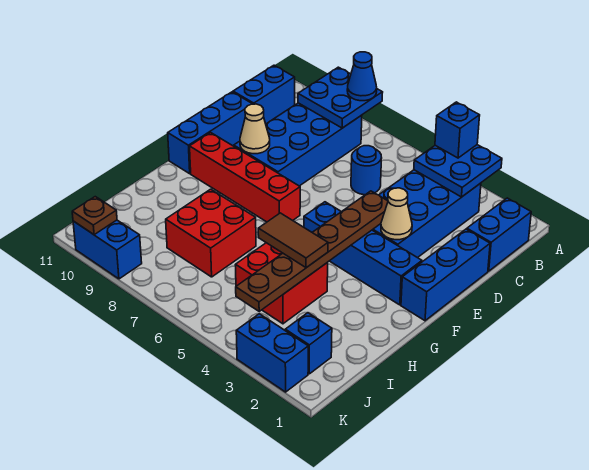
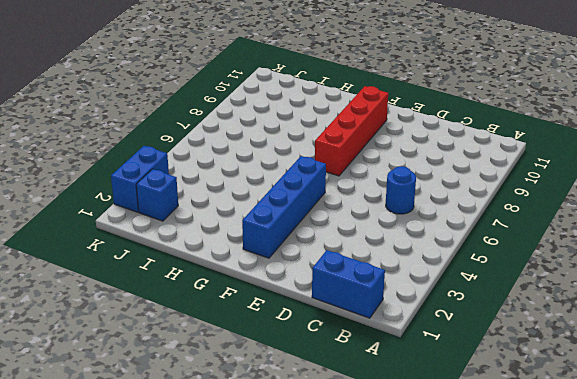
none -> blue brick B3:E4 level 1
none -> blue brick B8:E9 level 1
none -> blue brick B11:C11 level 1

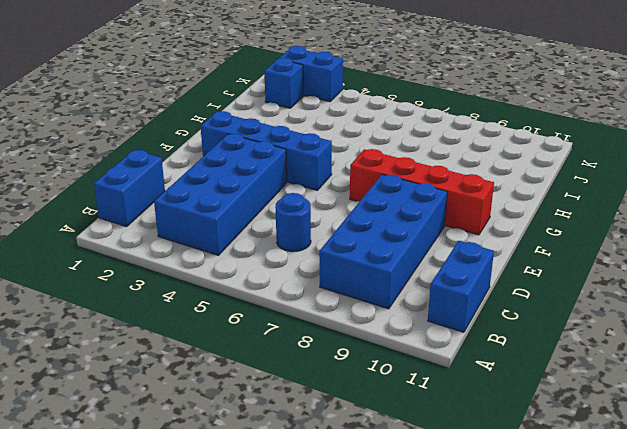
none -> blue brick D1:F1 level 1
none -> blue brick D11:F11 level 1
none -> red brick H4:I5 level 1

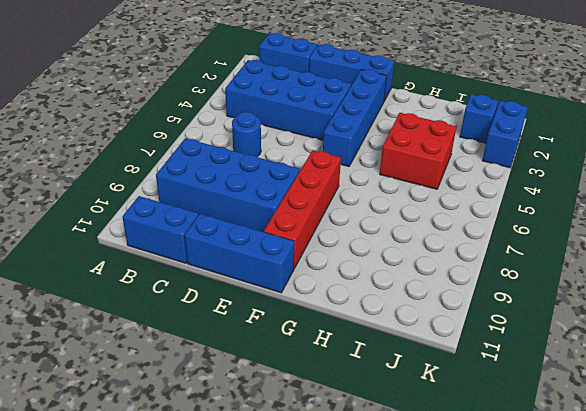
none -> red brick H7:I8 level 1
none -> blue brick K9:K10 level 1
none -> blue plate A3:B4 level 2

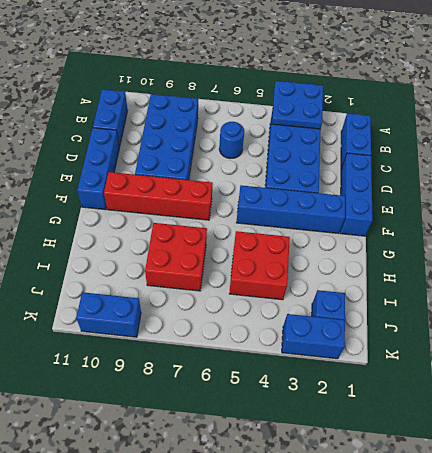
none -> blue plate A8:B9 level 2
none -> tan cone E3 level 2
none -> brown plate E4:J4 level 2

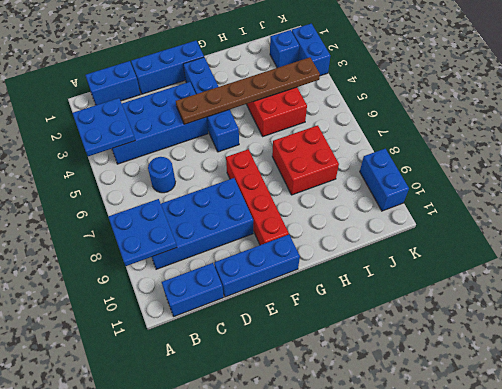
none -> tan cone E3 level 2
none -> tan cone E9 level 2
none -> brown plate K10 level 2

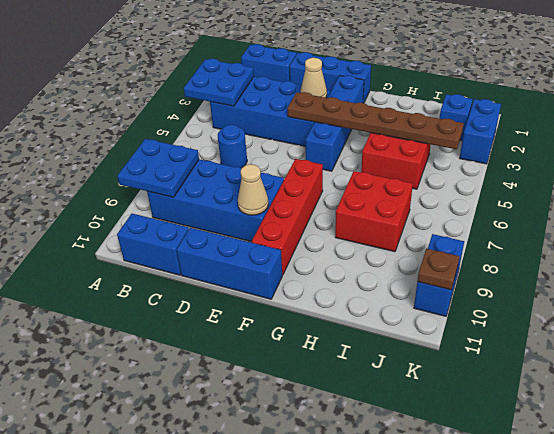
none -> blue brick A4 level 3
none -> blue cone A8 level 3
none -> brown tile H4:H5 level 3

